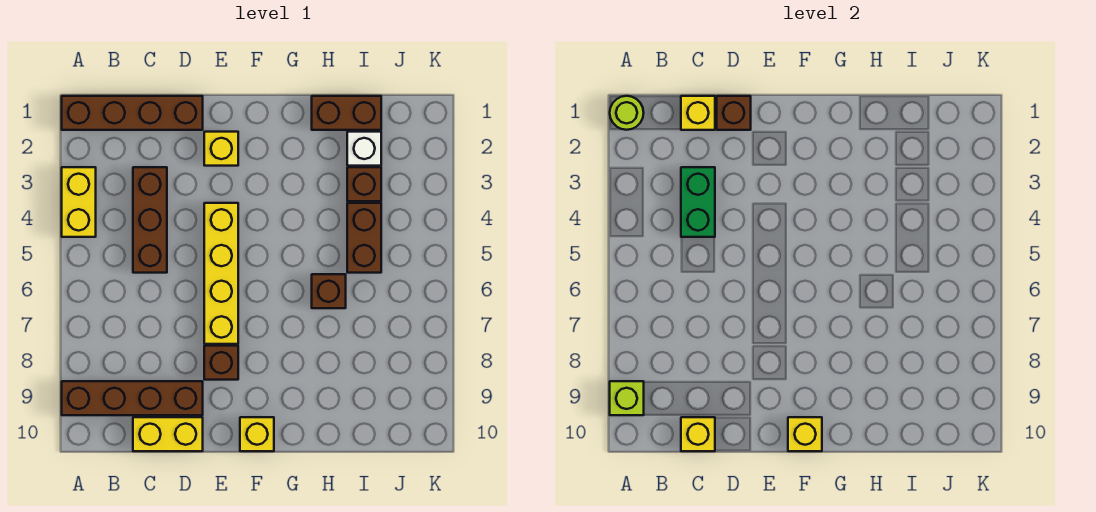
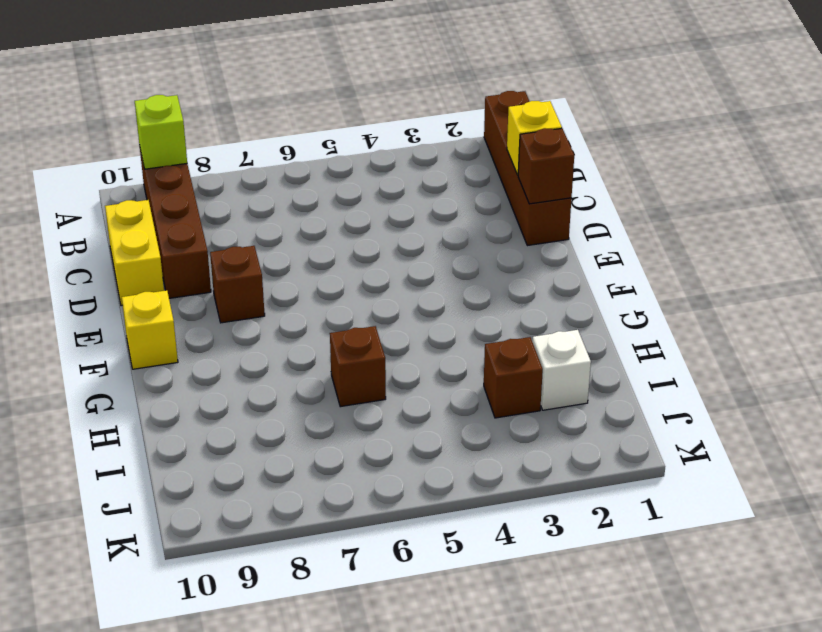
none -> yellow brick A3:A4 level 1
none -> brown brick C3:C5 level 1
none -> yellow brick E2 level 1

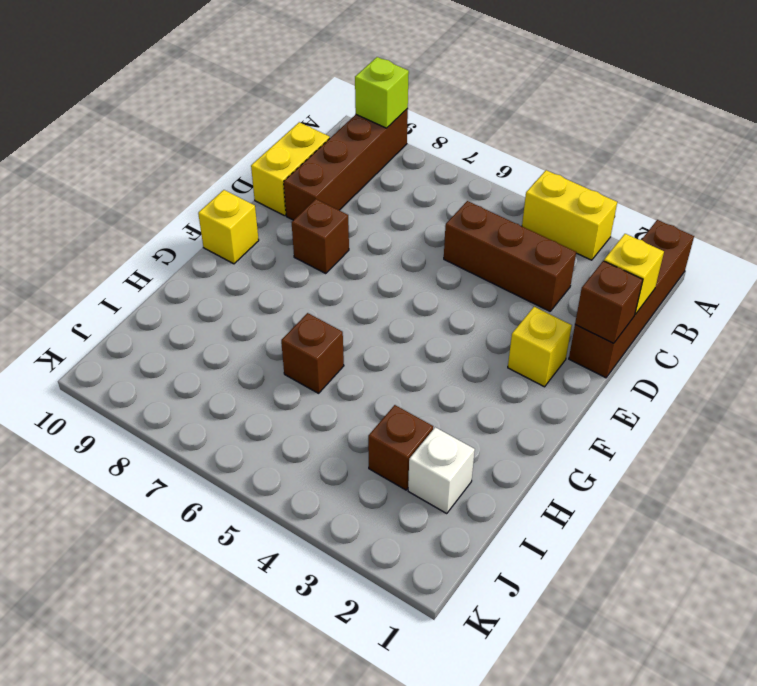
none -> yellow brick E4:E7 level 1
none -> brown brick H1:I1 level 1
none -> brown brick I4:I5 level 1

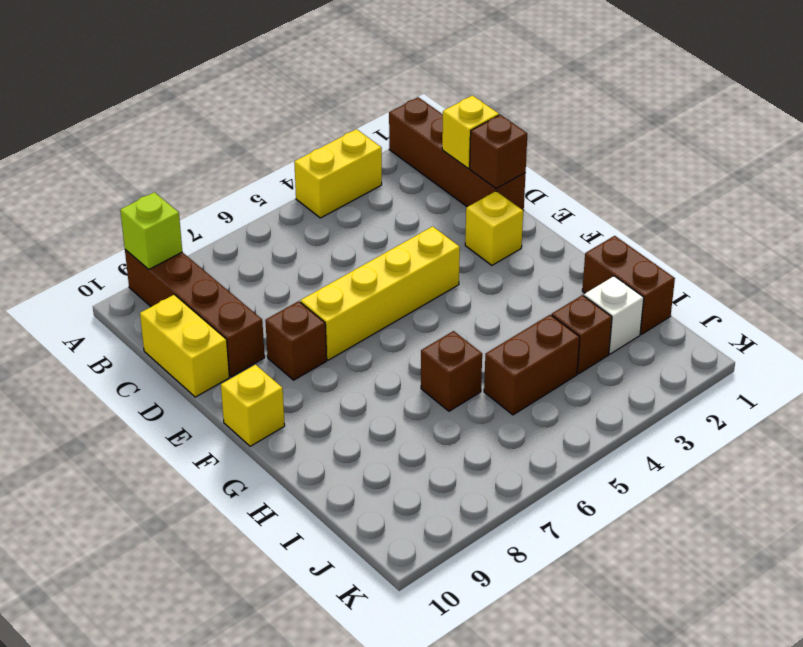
none -> brown brick C3:C5 level 1
none -> lime round brick A1 level 2
none -> green brick C3:C4 level 2

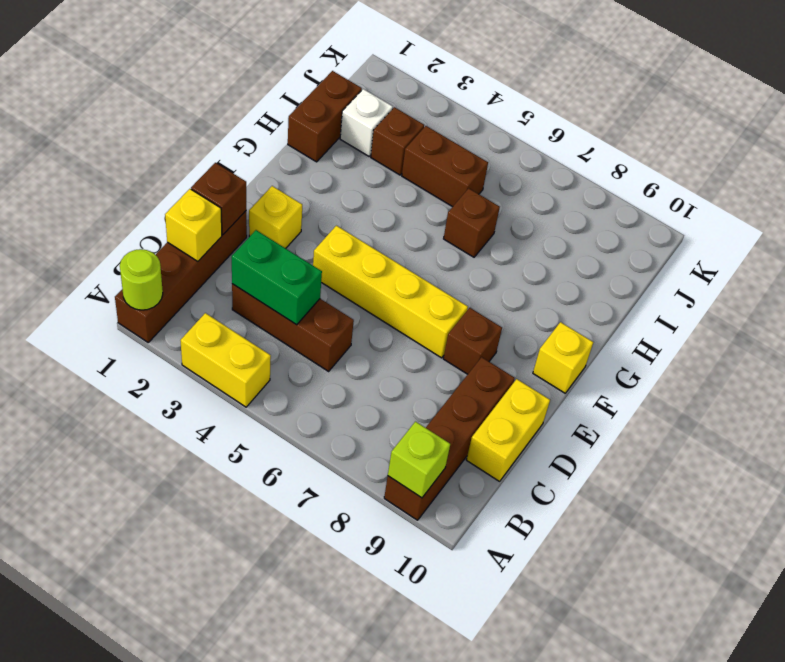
none -> yellow brick C10 level 2
none -> yellow brick F10 level 2

